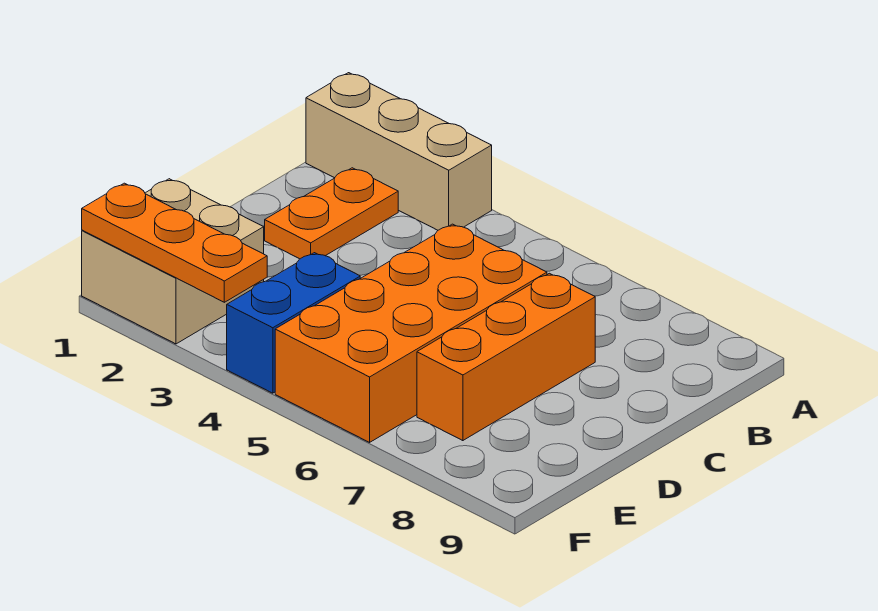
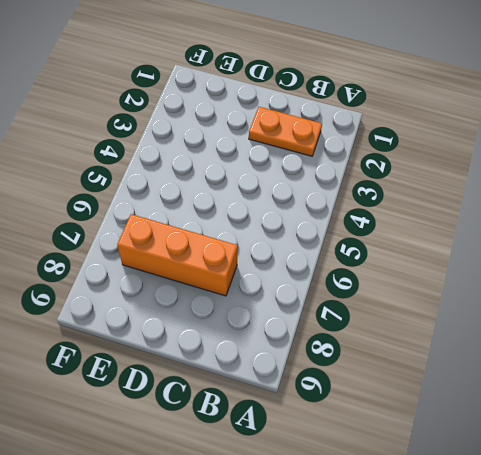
none -> tan brick A1:A3 level 1
none -> orange brick C5:F6 level 1

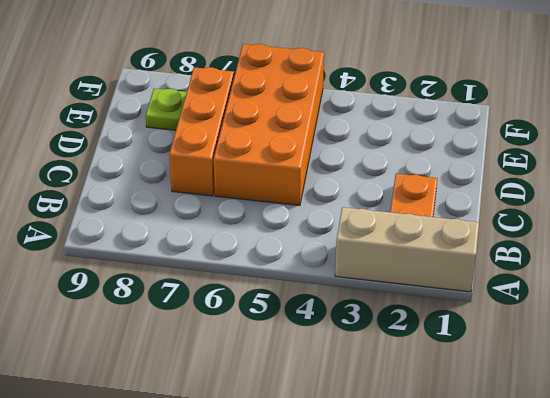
lime plate E8 level 1 -> none
none -> tan brick E1:F2 level 1
none -> blue brick E4:F4 level 1

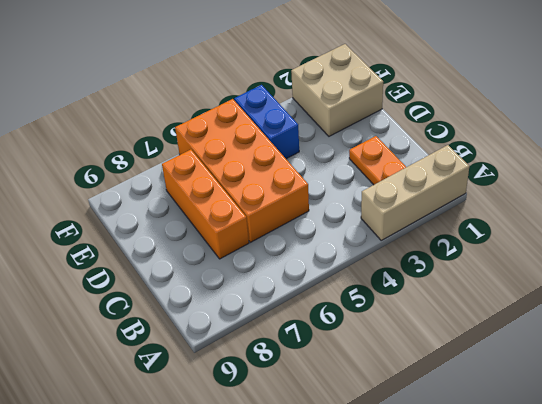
none -> orange plate F1:F3 level 2

